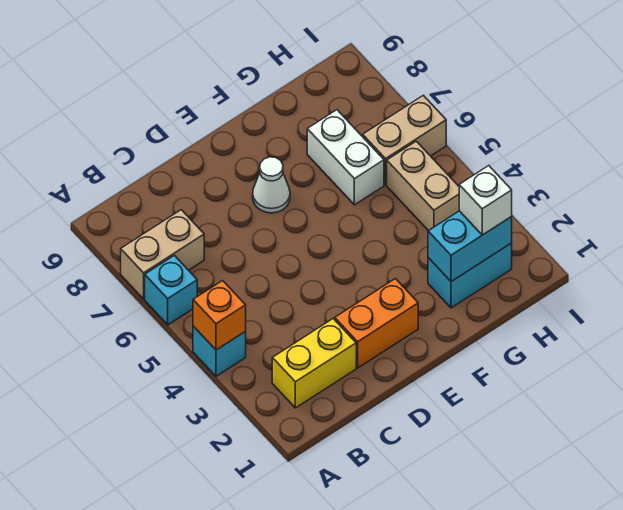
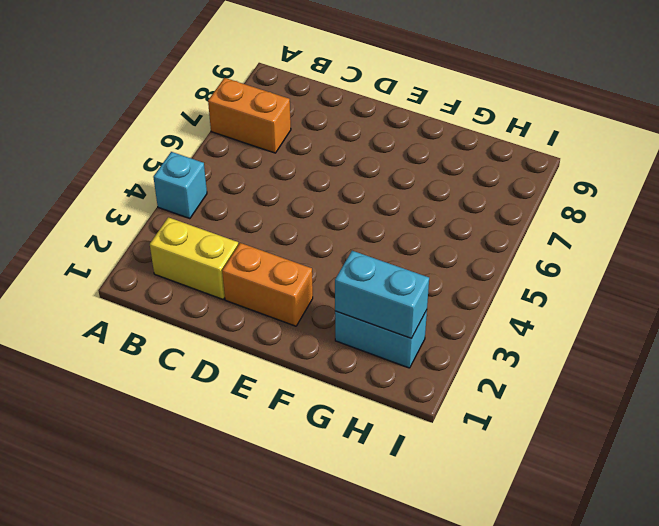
orange brick A7:B7 level 1 -> tan brick A7:B7 level 1
none -> cyan brick A6 level 1
none -> white cone E7 level 1
none -> white brick G6:G7 level 1

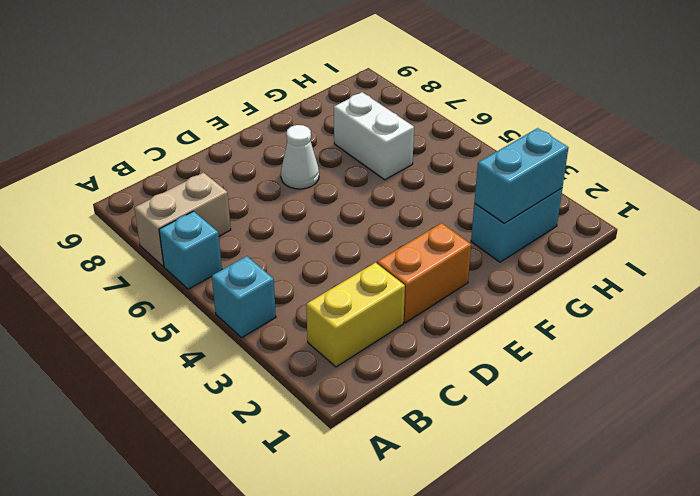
none -> tan brick H4:H5 level 1
none -> tan brick H6:I6 level 1
none -> orange brick A4 level 2

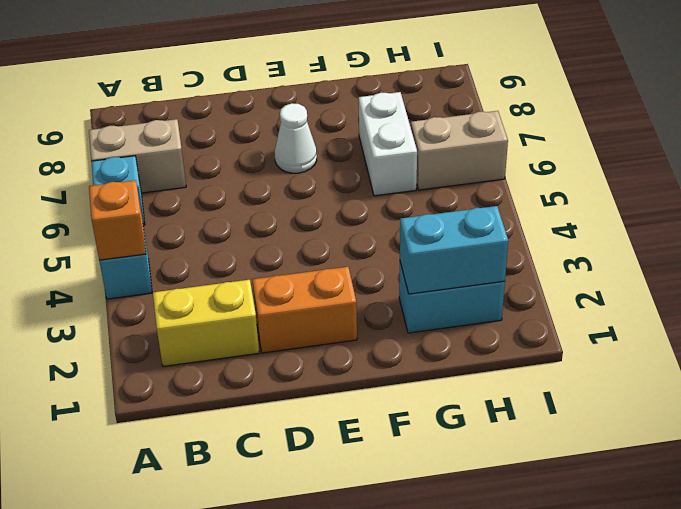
none -> tan brick H4:H5 level 1
none -> white brick H2 level 3

